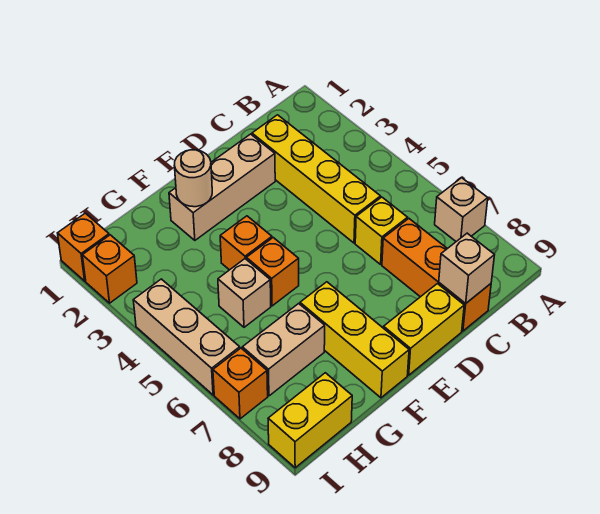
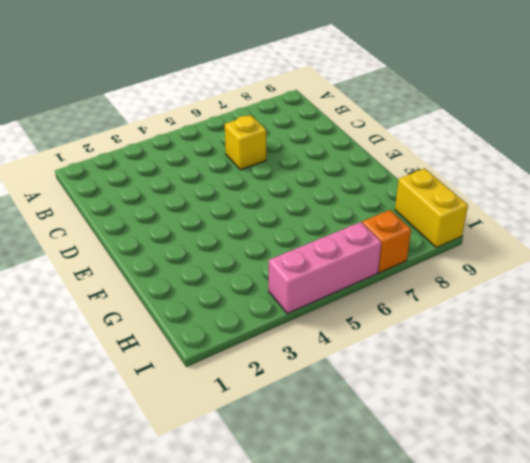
pink brick I4:I6 level 1 -> tan brick I4:I6 level 1
none -> tan brick A7 level 1
none -> yellow brick C2:C5 level 1
none -> orange brick C7:C9 level 1

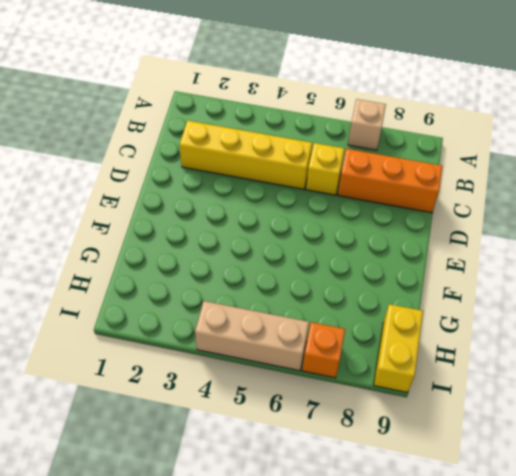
none -> tan brick D2:F2 level 1
none -> yellow brick D9:E9 level 1
none -> orange brick F4 level 1

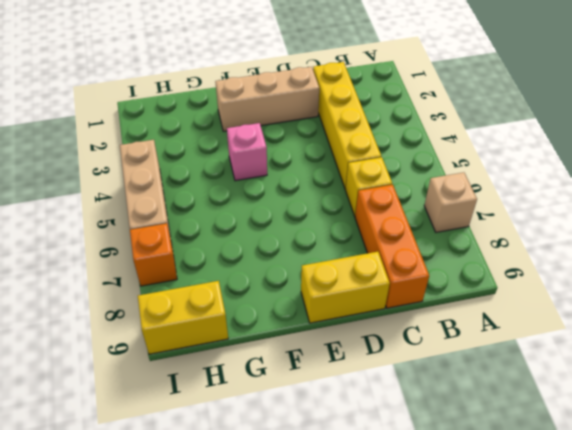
pink brick F4 level 1 -> orange brick F4 level 1
none -> orange brick F5 level 1
none -> yellow brick F7:F9 level 1
none -> tan brick G5 level 1

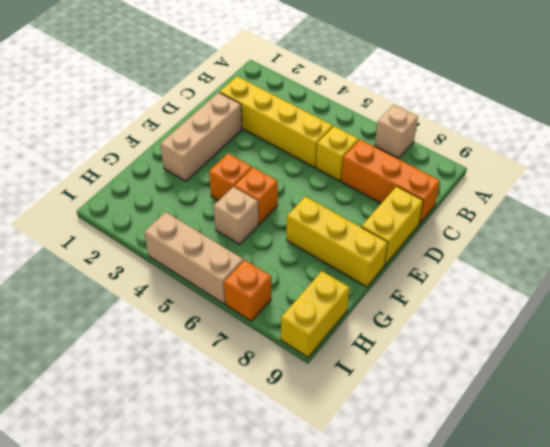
none -> tan brick G7:H7 level 1
none -> orange brick I1 level 1
none -> orange brick I2 level 1

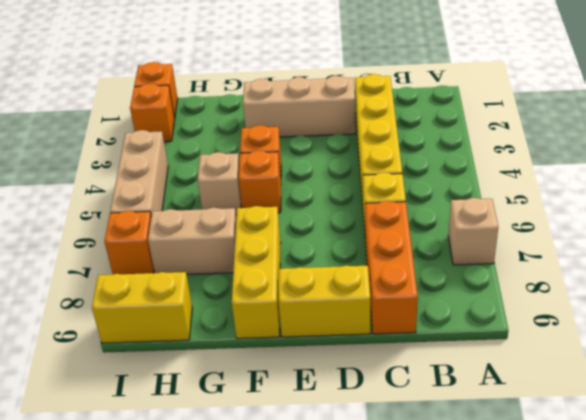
none -> tan brick C9 level 2
none -> tan round brick F2 level 2

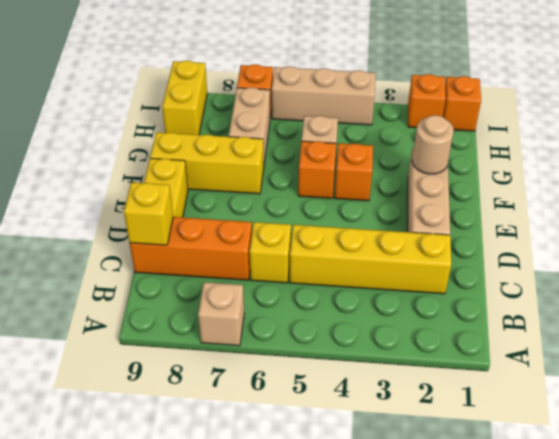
yellow brick C9 level 2 -> tan brick C9 level 2

